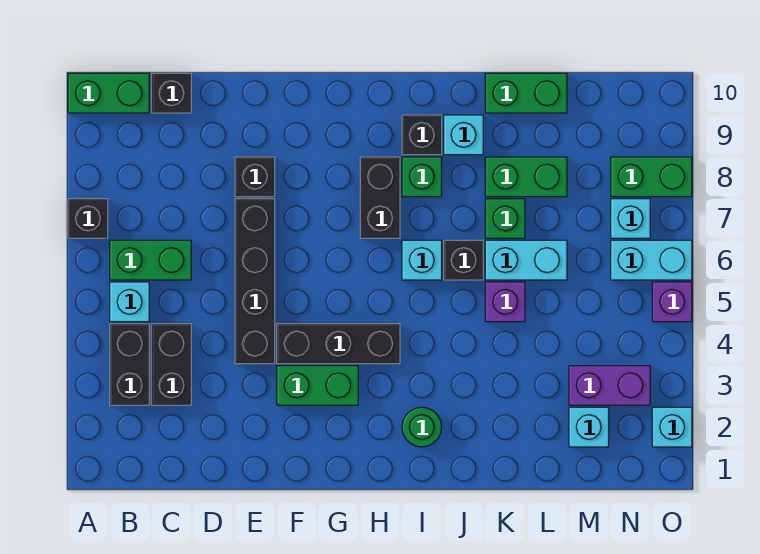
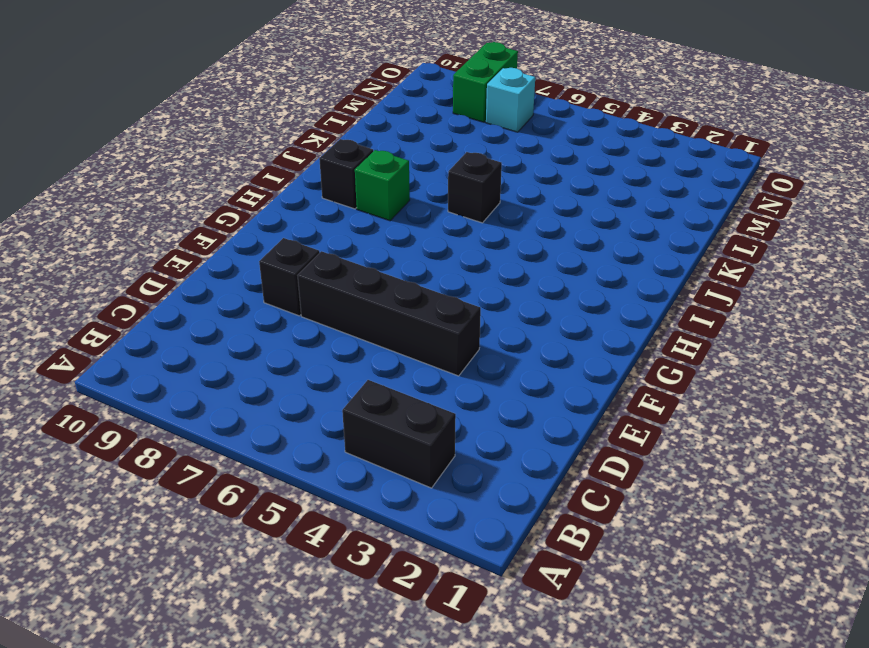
none -> black brick A7 level 1
none -> green brick A10:B10 level 1
none -> cyan brick B5 level 1
none -> green brick B6:C6 level 1

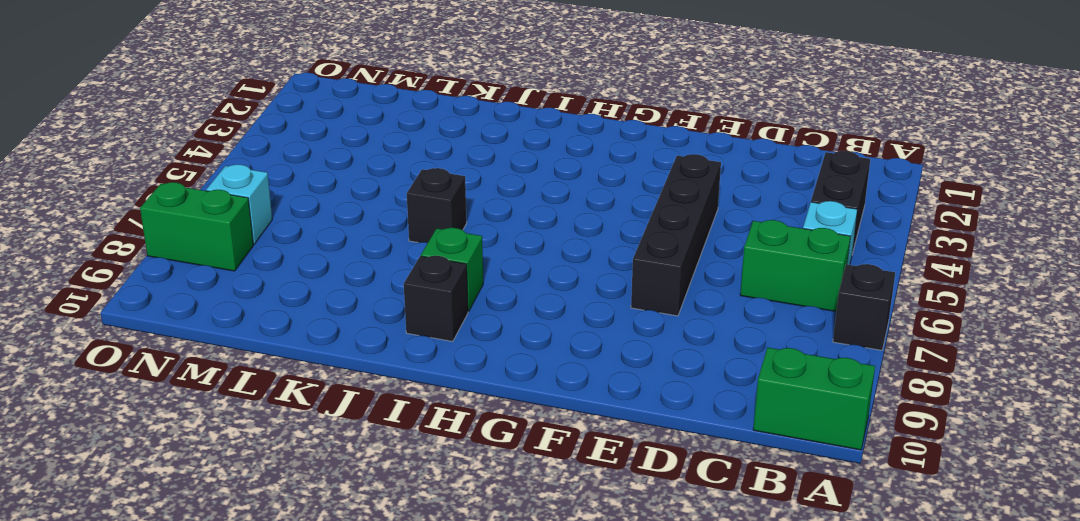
none -> black brick C3:C4 level 1
none -> black brick C10 level 1
none -> black brick E8 level 1
none -> green brick F3:G3 level 1

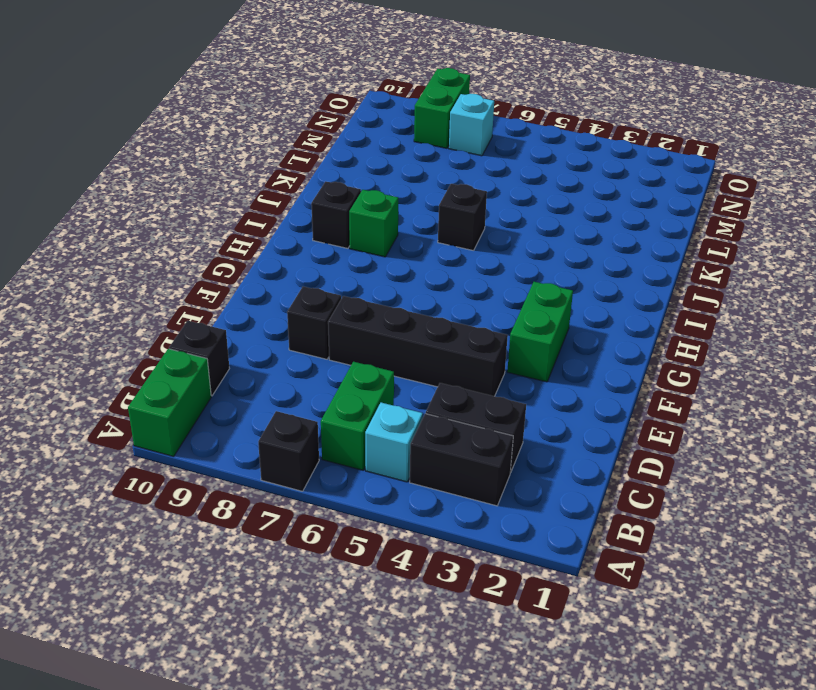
none -> black brick F4:H4 level 1
none -> black brick H7:H8 level 1
none -> green round brick I2 level 1
none -> cyan brick I6 level 1

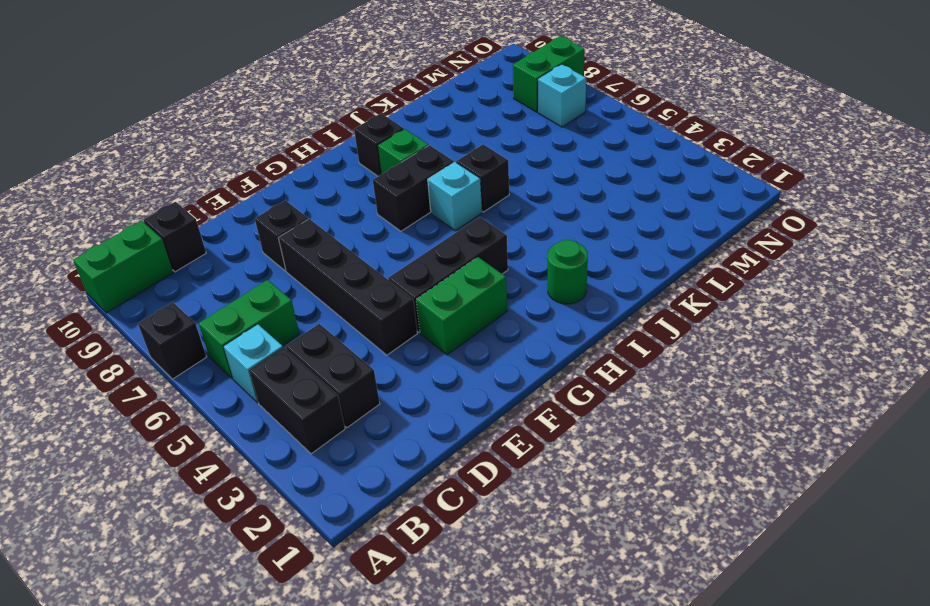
black brick H7:I7 level 1 -> black brick H7:H8 level 1
none -> cyan brick J9 level 1
none -> purple brick K5 level 1
none -> cyan brick K6:L6 level 1
none -> green brick K7 level 1

